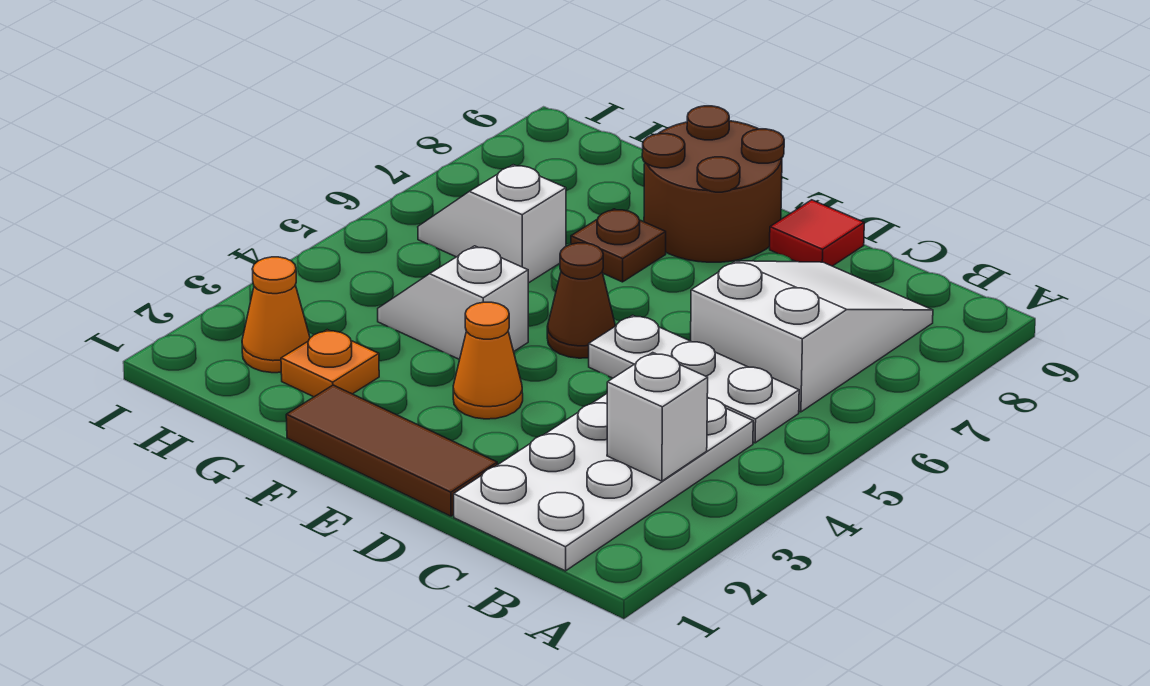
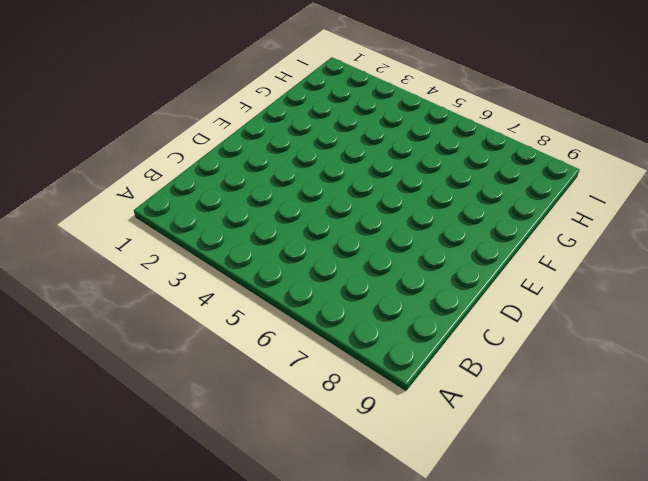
none -> white plate B1:C4 level 1
none -> white plate B5:D5 level 1
none -> white slope B6:C8 level 1 top 6

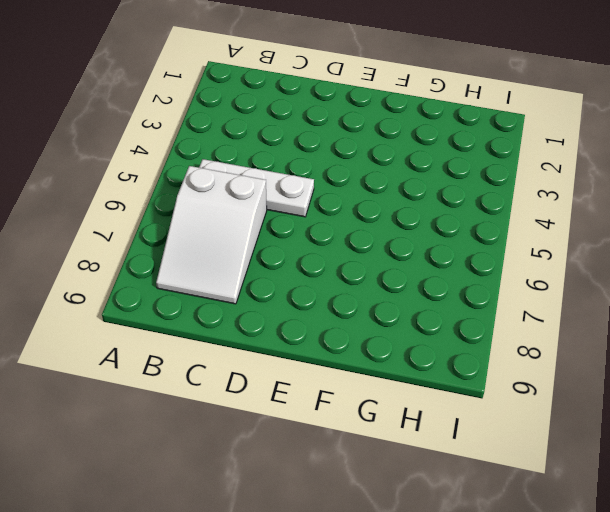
none -> white plate B1:C4 level 1
none -> brown tile D1:F1 level 1
none -> red tile D9 level 1

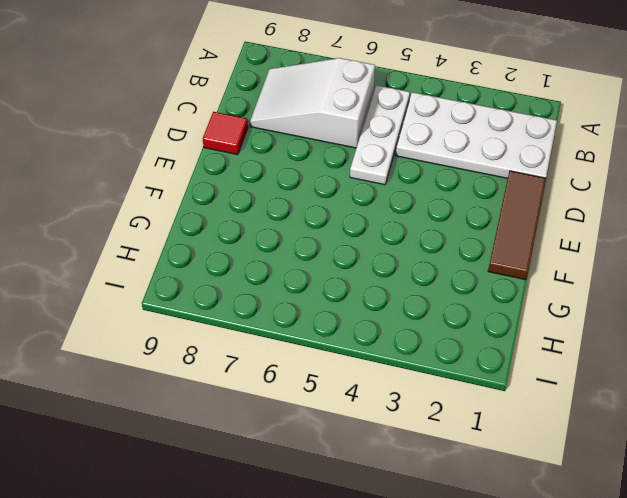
none -> orange cone E3 level 1
none -> brown cone E5 level 1
none -> brown round brick E8:F9 level 1

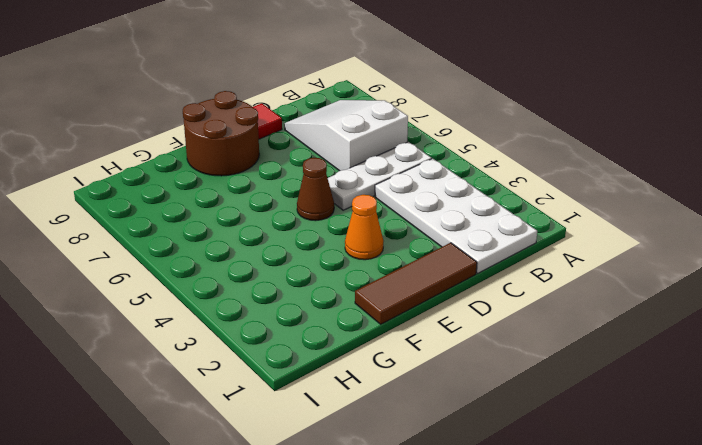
none -> white slope F4:G4 level 1 top F
none -> brown plate F7 level 1
none -> orange plate G2 level 1

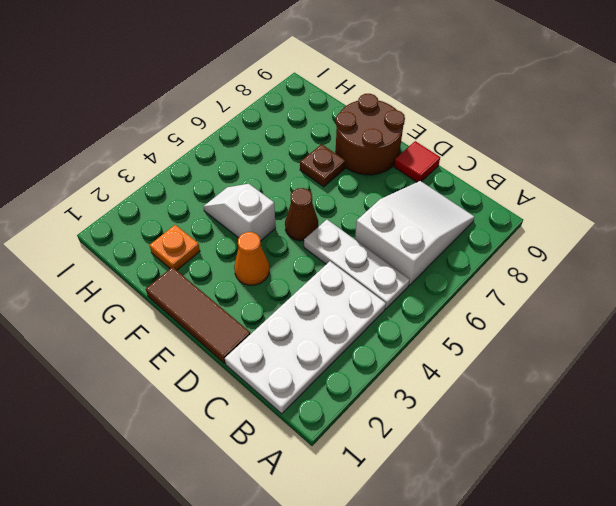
none -> white slope G6:H6 level 1 top G
none -> orange cone H2 level 1
none -> white brick B3 level 2

